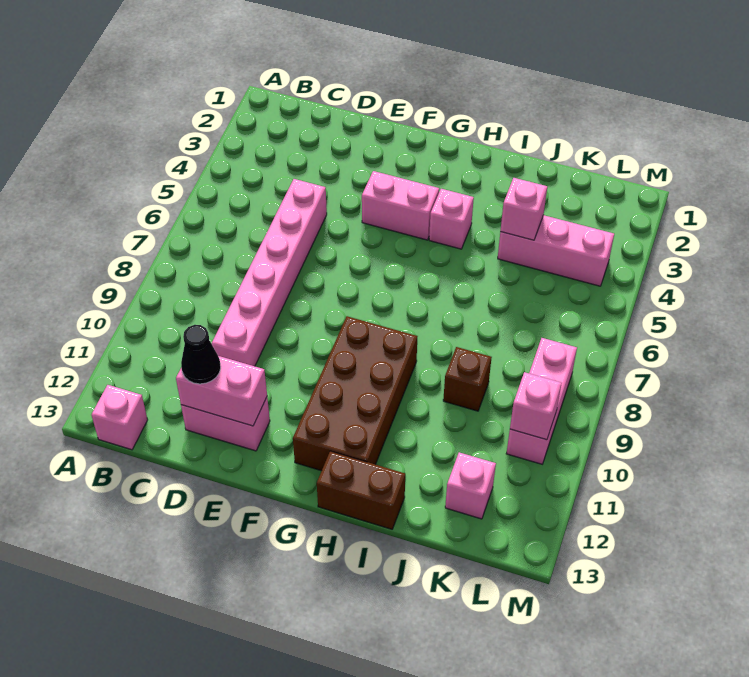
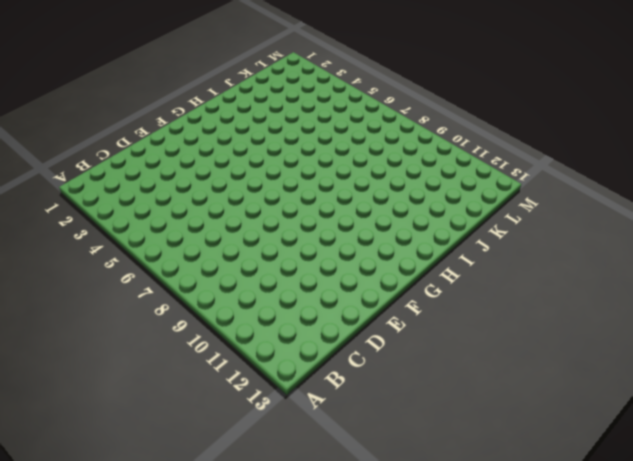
none -> pink brick B13 level 1
none -> pink brick D5:D10 level 1
none -> pink brick D12:E12 level 1

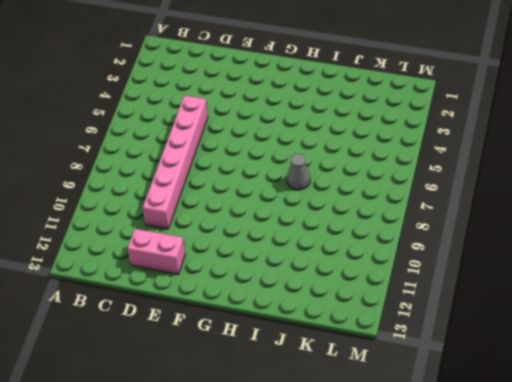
grey cone I7 level 1 -> none
none -> pink brick B13 level 1
none -> pink brick F4:G4 level 1
none -> brown brick G9:H12 level 1

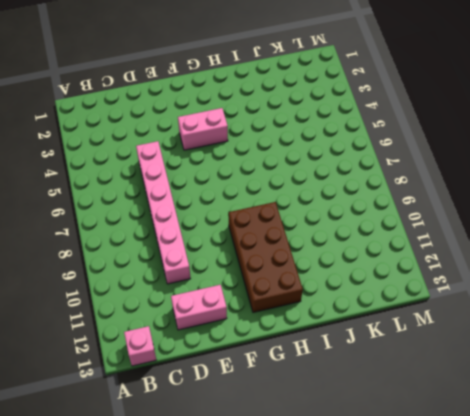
none -> pink brick H4 level 1
none -> brown brick H13:I13 level 1
none -> pink brick J4:L4 level 1

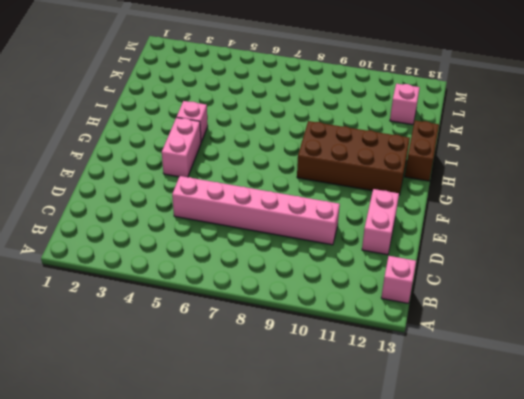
none -> pink brick J4:L4 level 1
none -> brown brick J9 level 1
none -> pink brick L8:L10 level 1

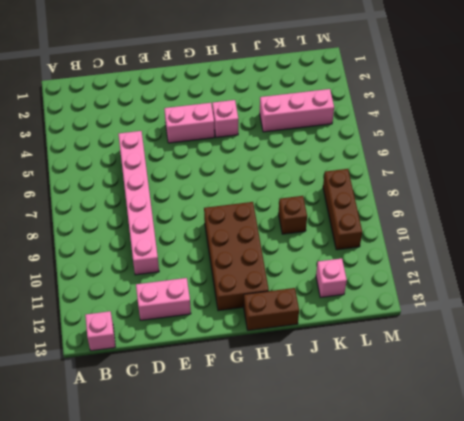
brown brick L8:L10 level 1 -> pink brick L8:L10 level 1
none -> pink brick D12:E12 level 2
none -> pink brick J4 level 2
none -> pink brick L10 level 2

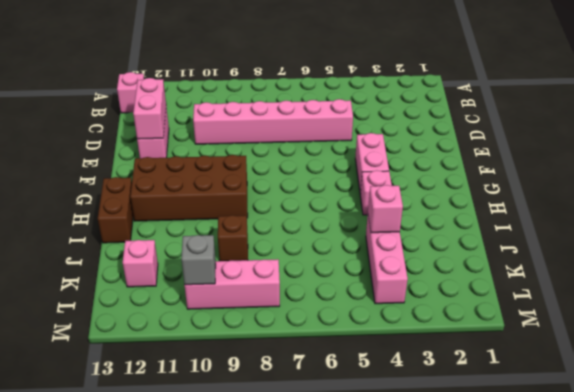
grey brick L10 level 2 -> pink brick L10 level 2
none -> black cone D12 level 3

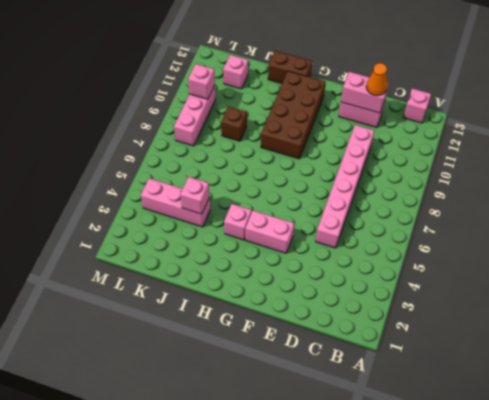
orange cone D12 level 3 -> black cone D12 level 3

